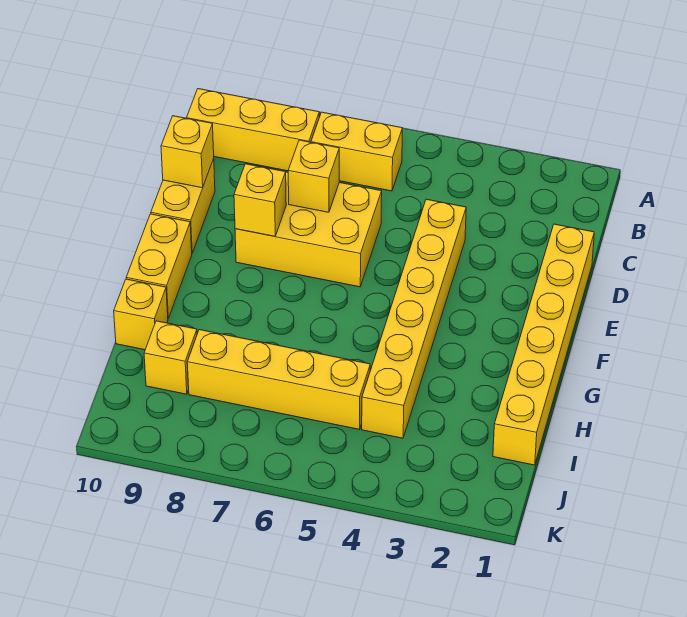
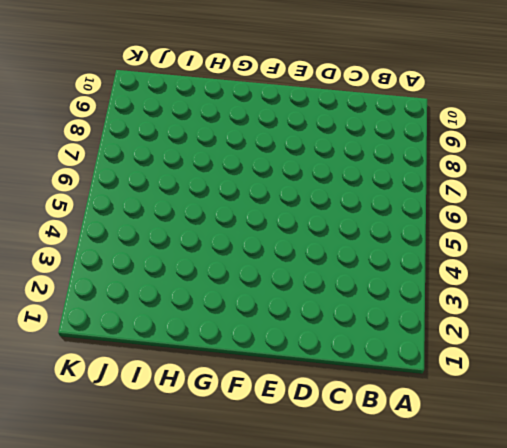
none -> yellow brick B6:B7 level 1
none -> yellow brick B8:B10 level 1
none -> yellow brick D1:I1 level 1

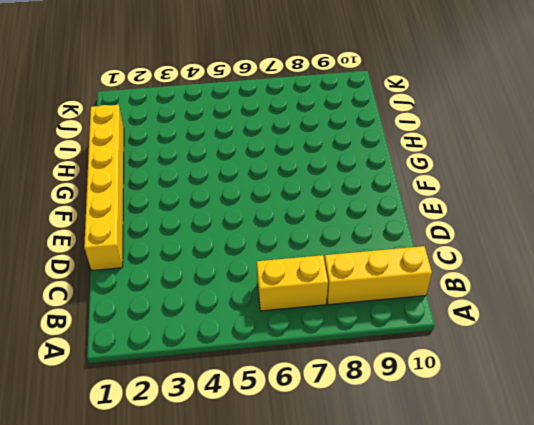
none -> yellow brick D4:I4 level 1
none -> yellow brick D6:E8 level 1
none -> yellow brick D10:E10 level 1

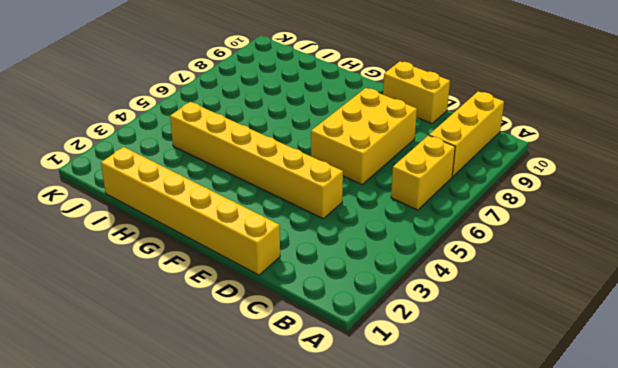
none -> yellow brick F10:G10 level 1
none -> yellow brick H10 level 1
none -> yellow brick I5:I8 level 1

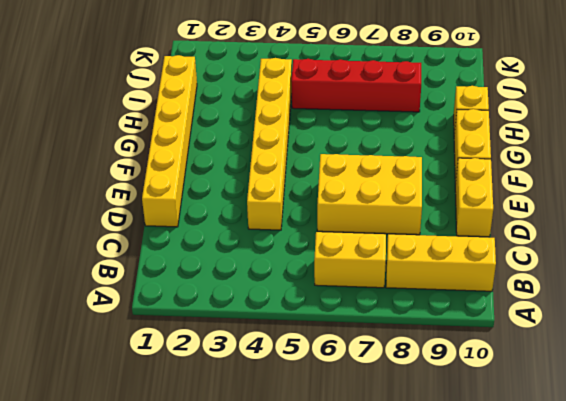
red brick I5:I8 level 1 -> yellow brick I5:I8 level 1
none -> yellow brick I9 level 1
none -> yellow brick D7 level 2
none -> yellow brick D10 level 2

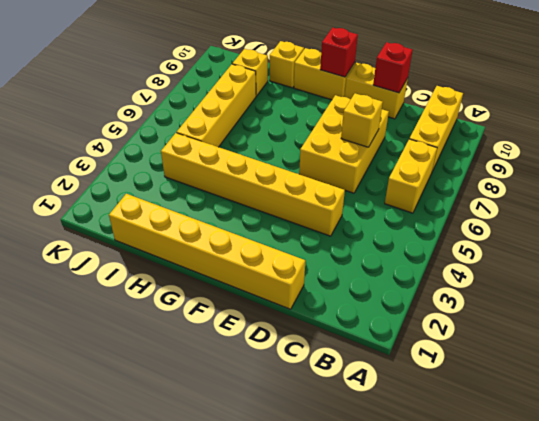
red brick D10 level 2 -> yellow brick D10 level 2
red brick F10 level 2 -> none
none -> yellow brick E8 level 2

